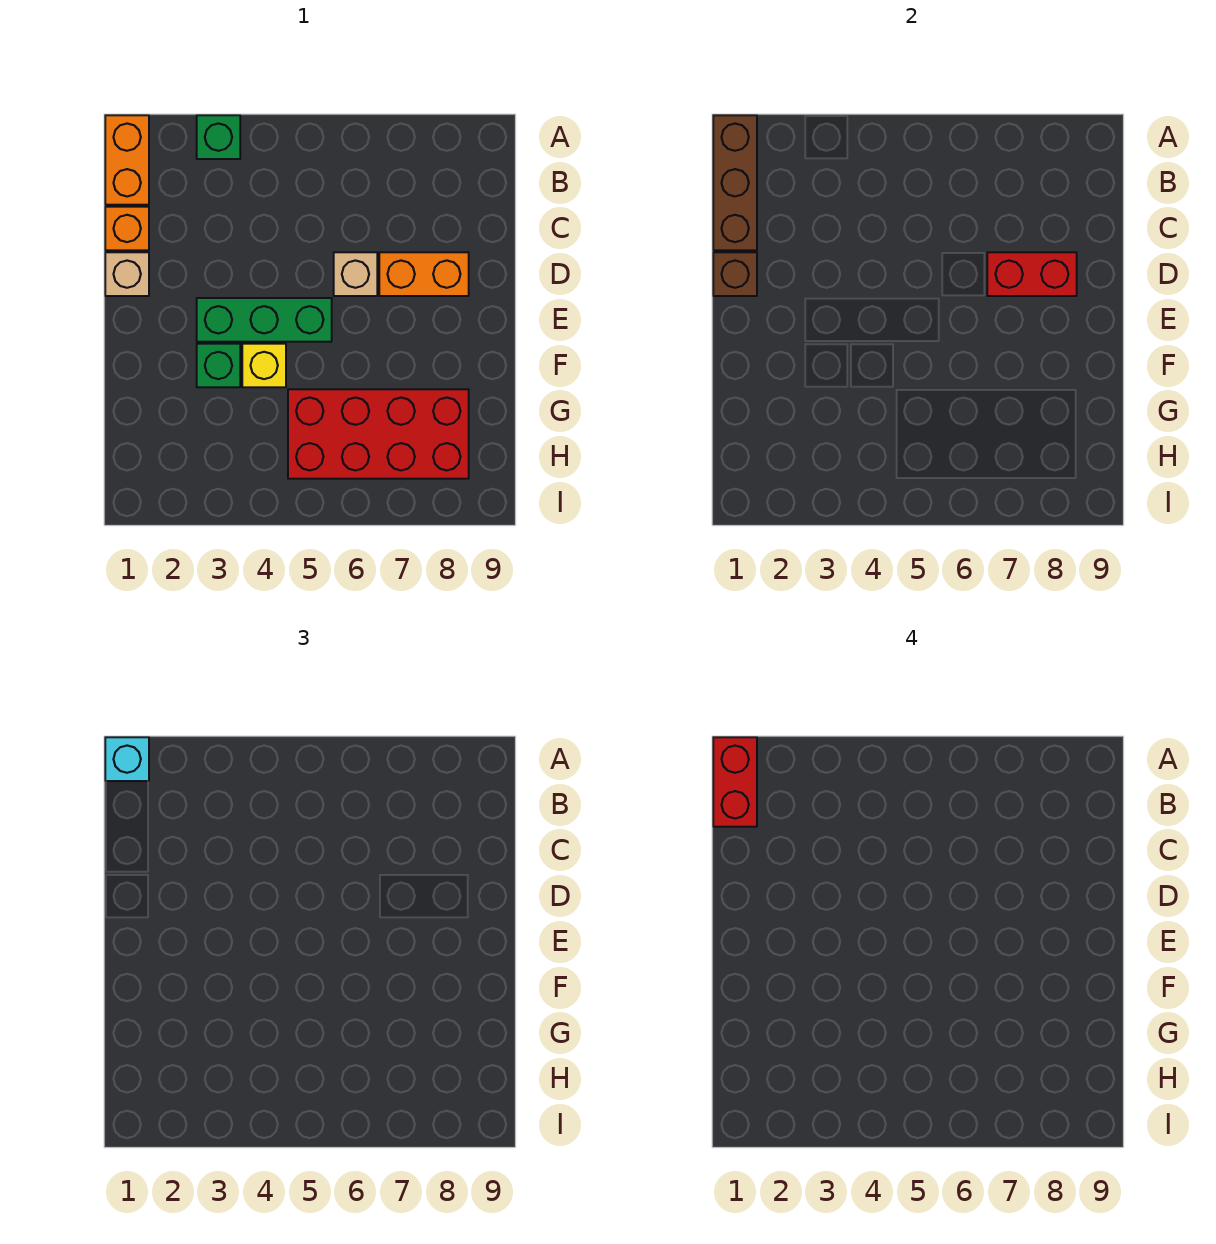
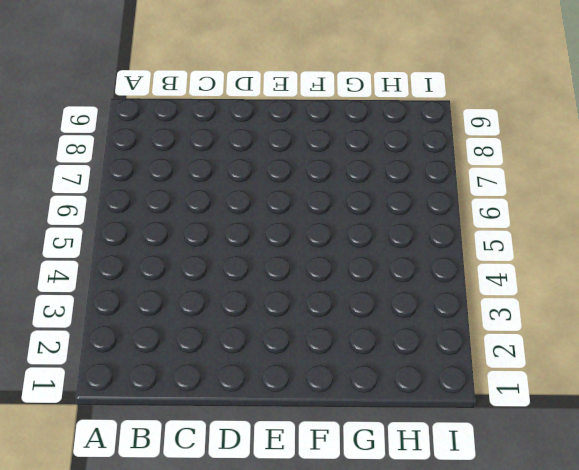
none -> orange brick A1:B1 level 1
none -> green brick A3 level 1
none -> orange brick C1 level 1

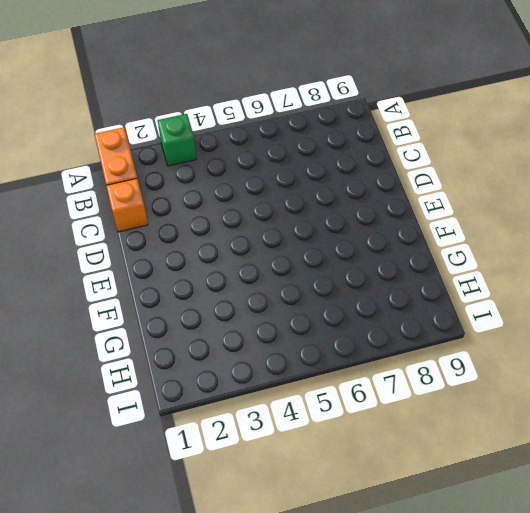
none -> tan brick D1 level 1
none -> tan brick D6 level 1
none -> orange brick D7:D8 level 1

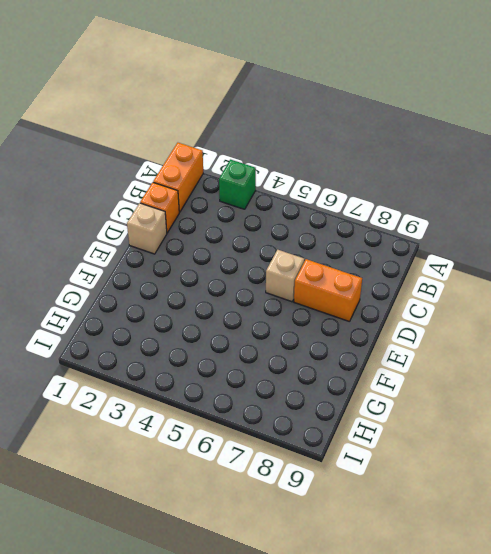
none -> green brick E3:E5 level 1
none -> green brick F3 level 1
none -> yellow brick F4 level 1

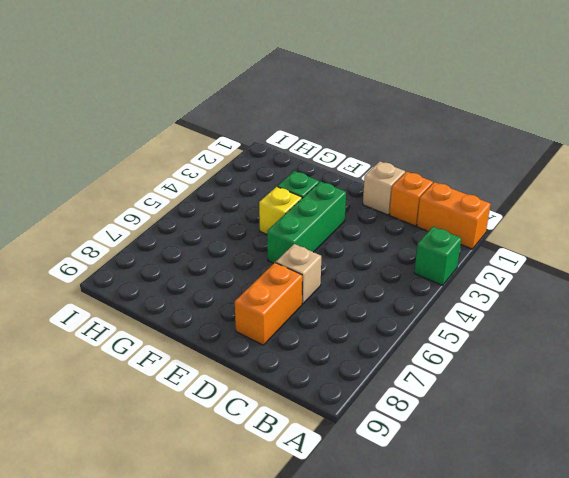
none -> red brick G5:H8 level 1
none -> brown brick A1:C1 level 2
none -> brown brick D1 level 2

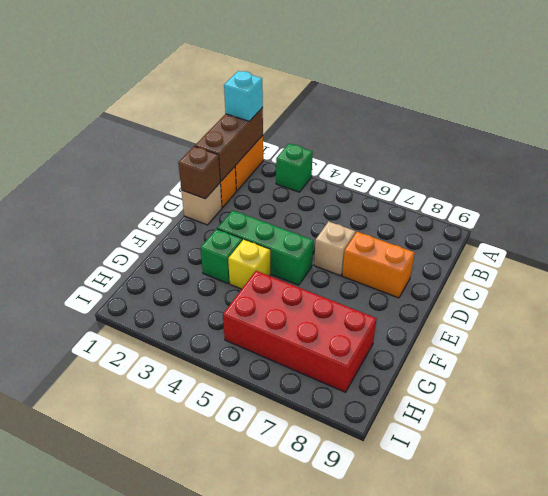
none -> red brick D7:D8 level 2
none -> red brick A1:B1 level 4

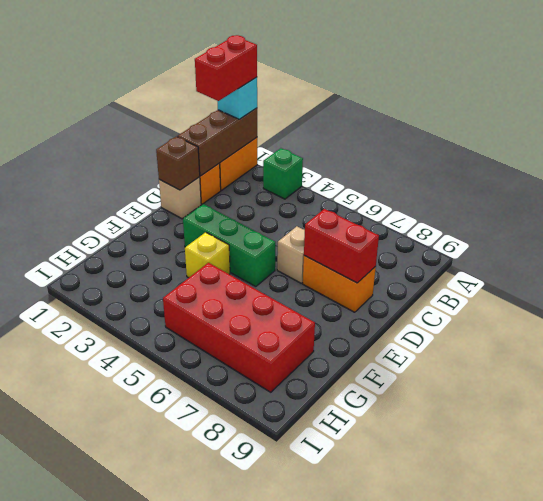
none -> green brick F3 level 1

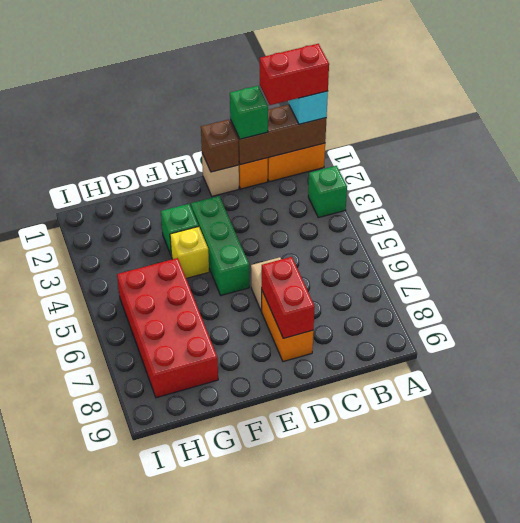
green brick C1 level 3 -> none

